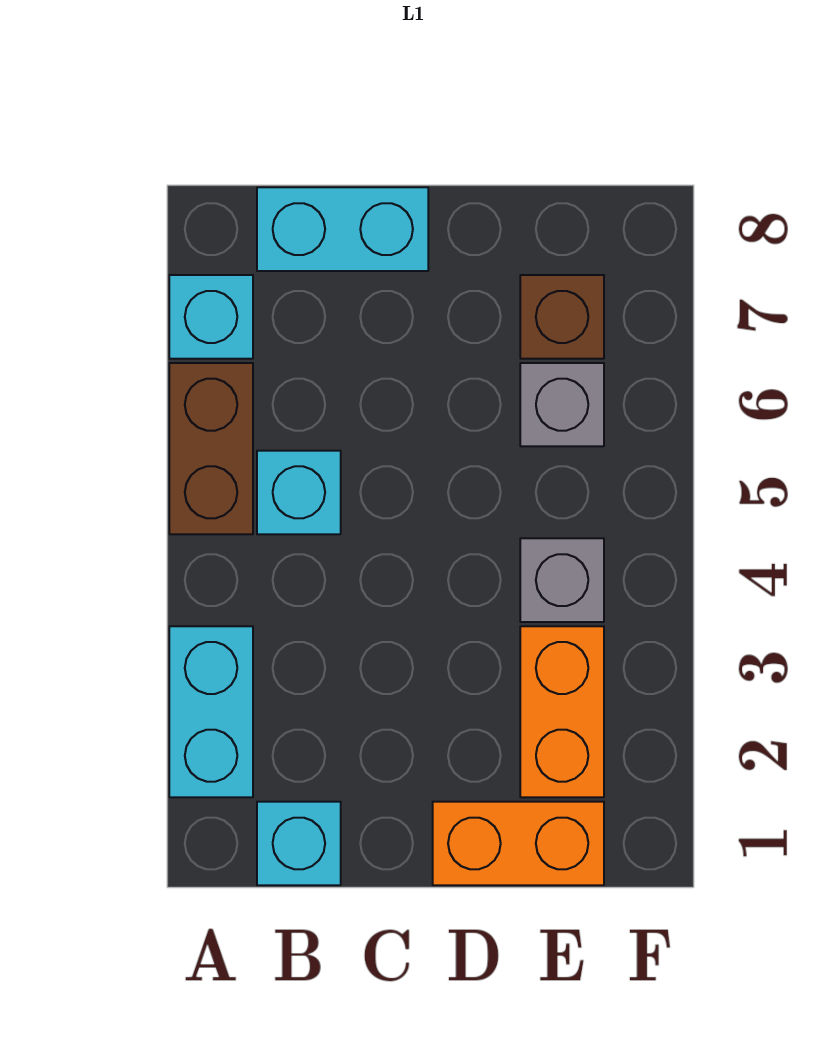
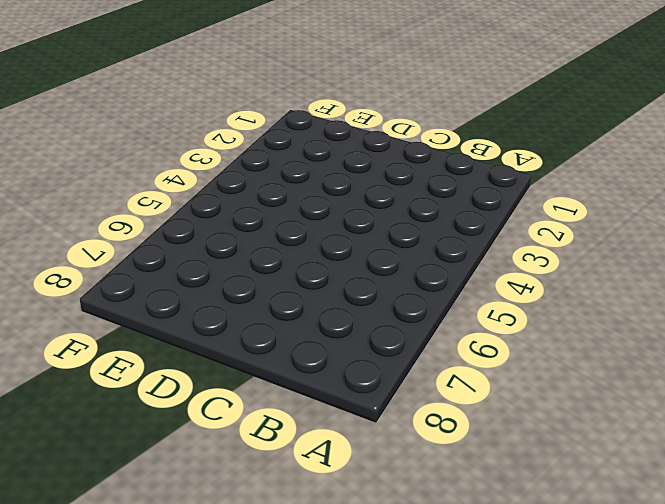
none -> cyan brick A2:A3 level 1
none -> brown brick A5:A6 level 1

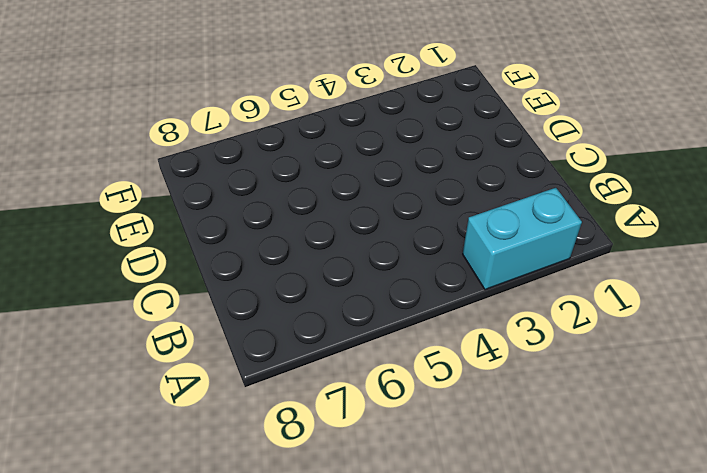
none -> brown brick A5:A6 level 1
none -> cyan brick A7 level 1

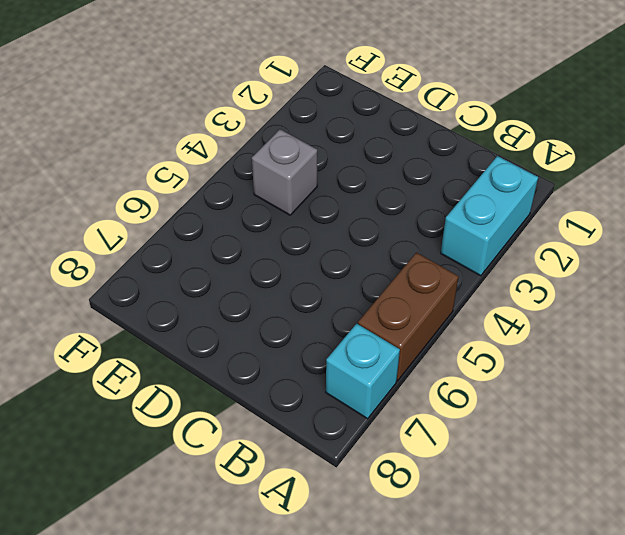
none -> cyan brick B1 level 1
none -> cyan brick B5 level 1

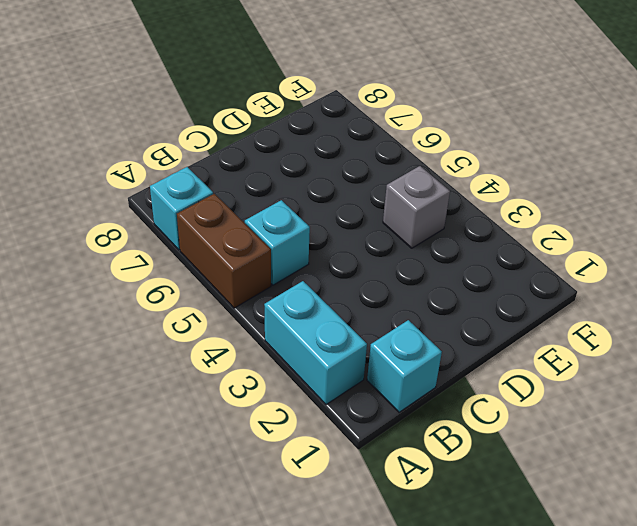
none -> cyan brick B8:C8 level 1
none -> orange brick D1:E1 level 1

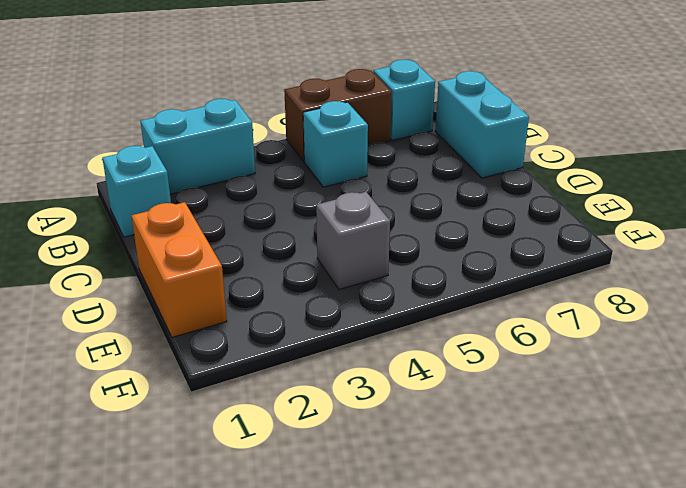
none -> orange brick E2:E3 level 1
none -> grey brick E6 level 1

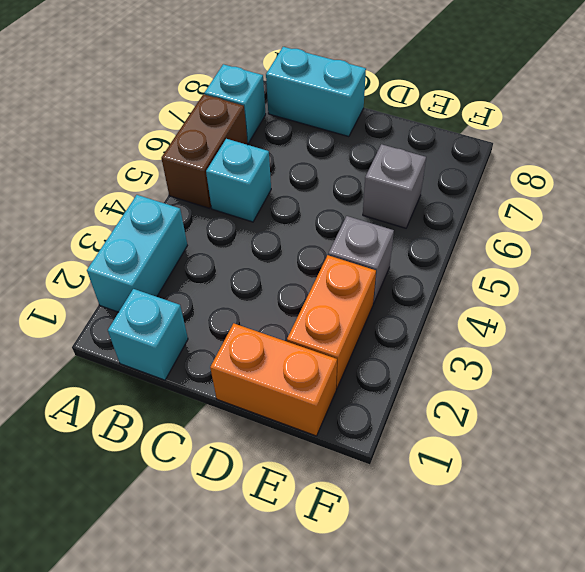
none -> brown brick E7 level 1

